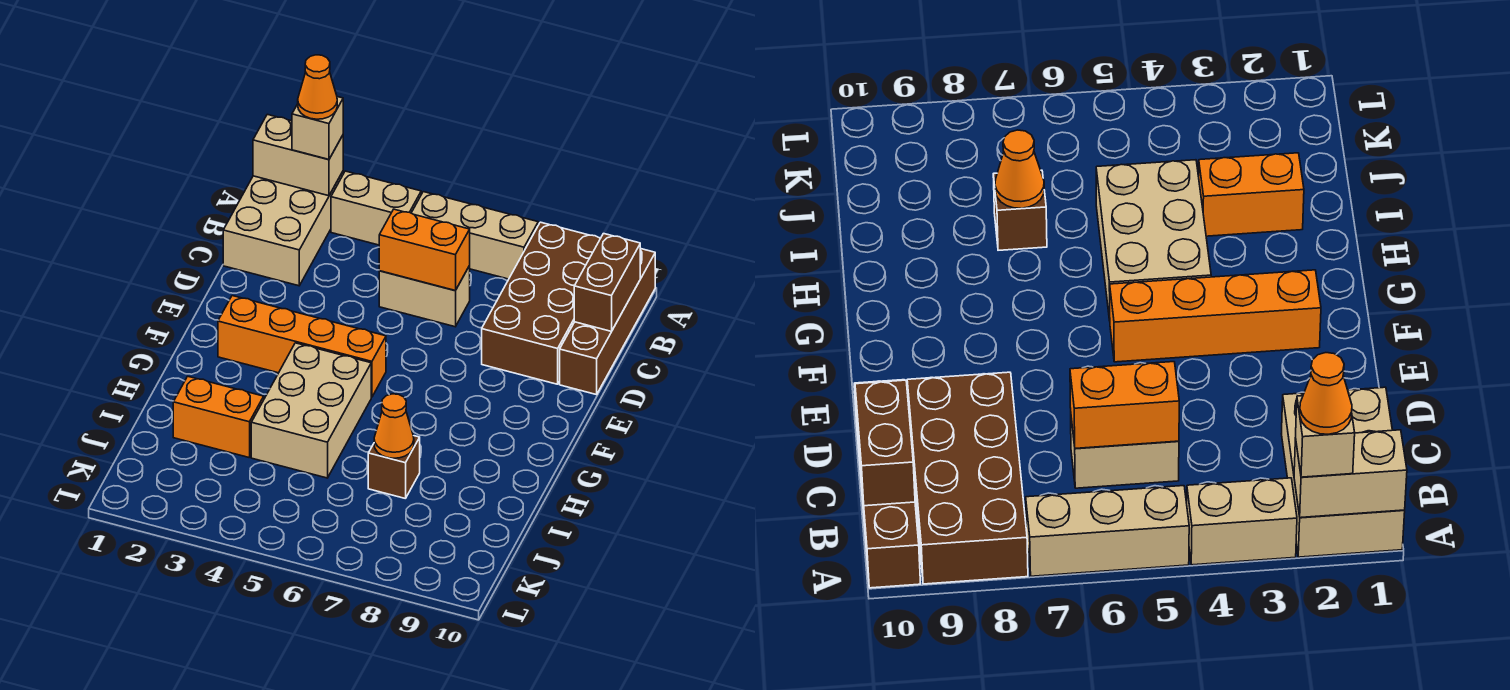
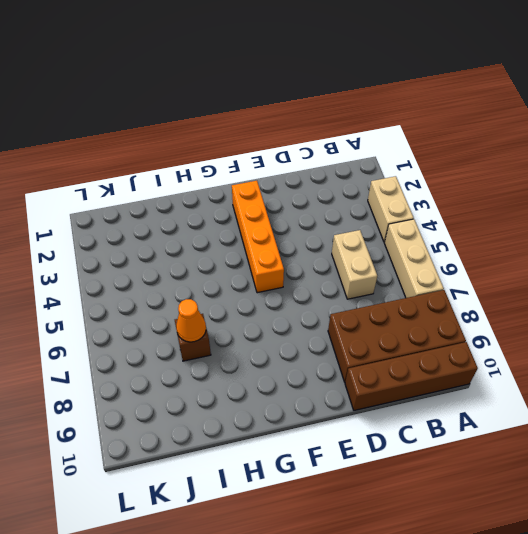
none -> tan brick A1:C2 level 1
none -> tan brick G4:I5 level 1
none -> orange brick I2:I3 level 1

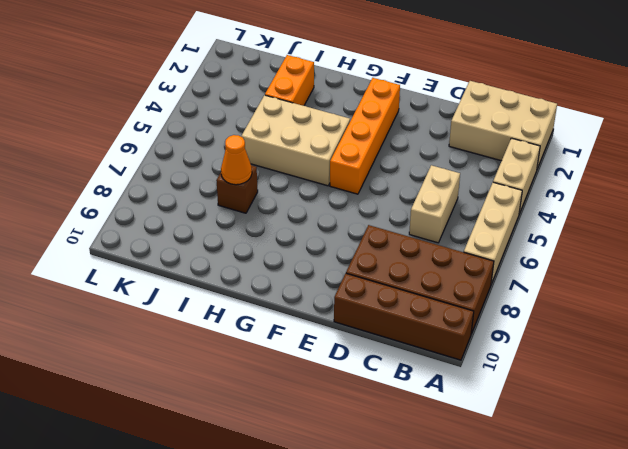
none -> tan brick A1:A2 level 2
none -> brown brick B10:C10 level 2
none -> orange brick C5:C6 level 2

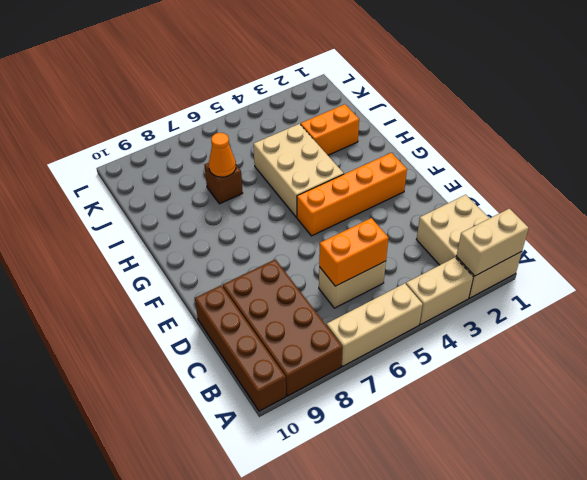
none -> brown brick B10:C10 level 2
none -> tan brick A2 level 3
none -> orange cone A2 level 4

